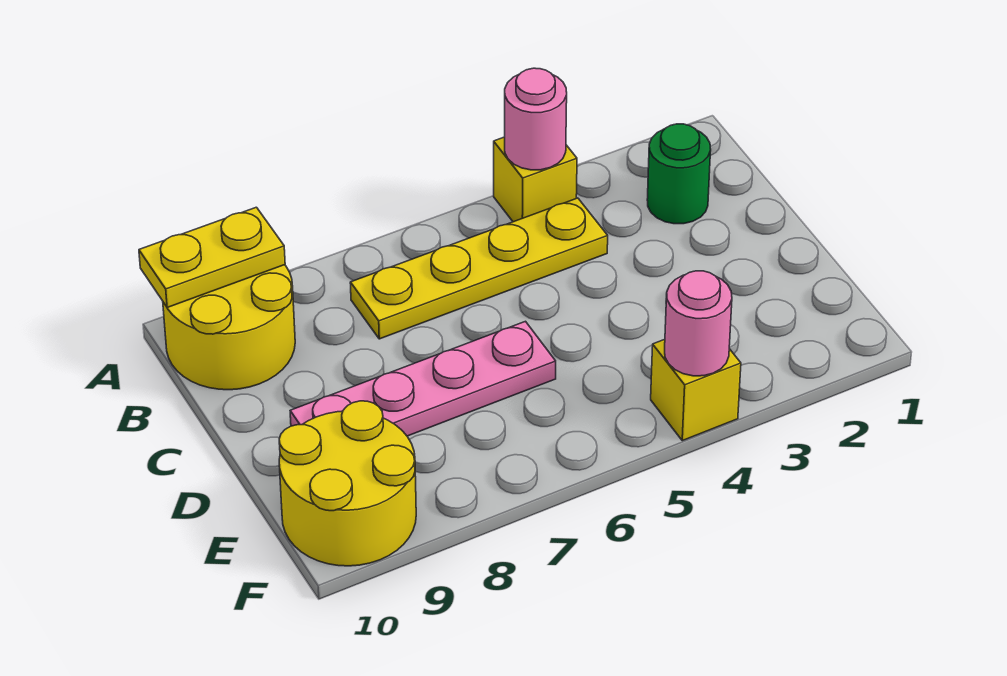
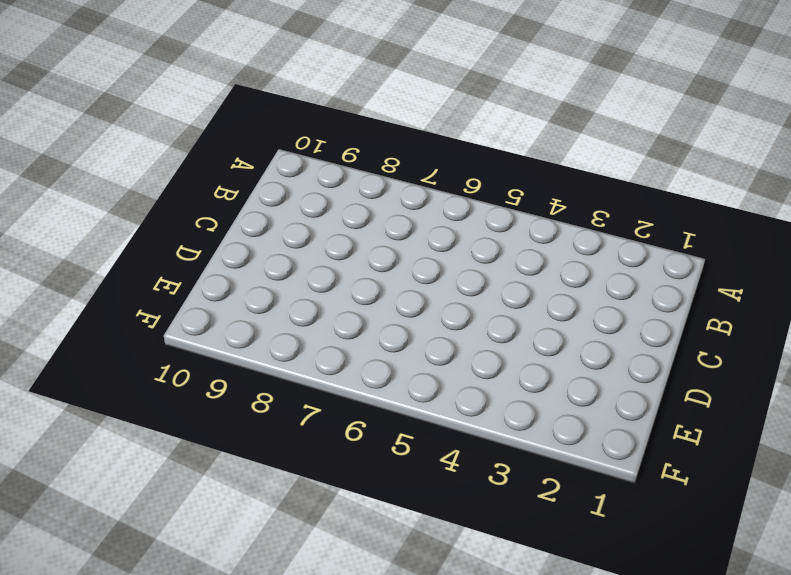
none -> yellow brick A4 level 1
none -> yellow round brick A9:B10 level 1

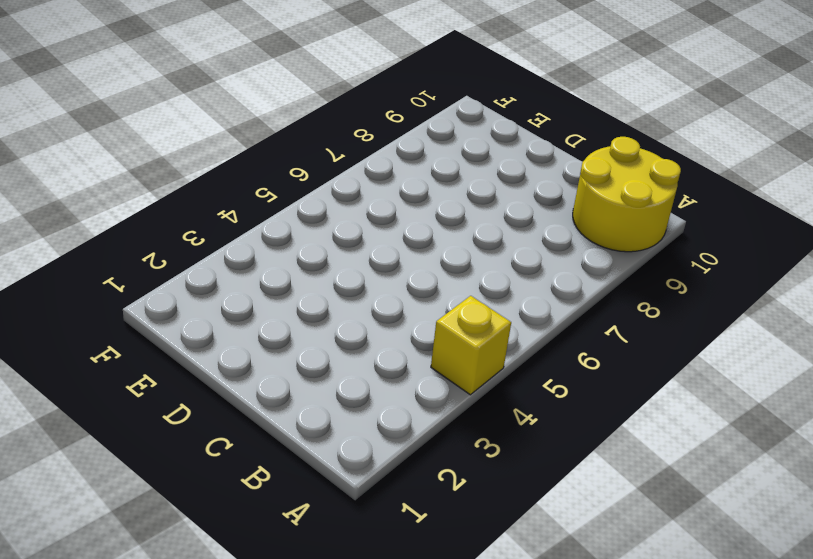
none -> green round brick B2 level 1
none -> yellow plate B4:B7 level 1

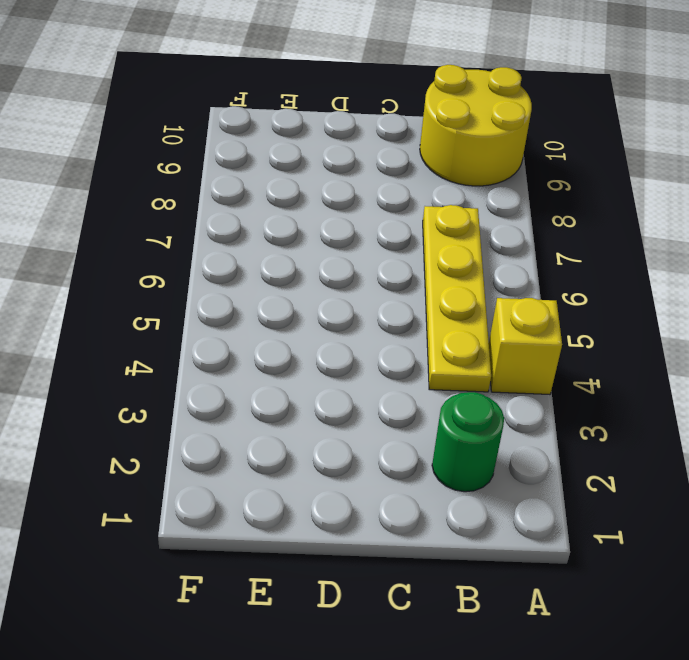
none -> pink plate D6:D9 level 1
none -> yellow round brick E9:F10 level 1

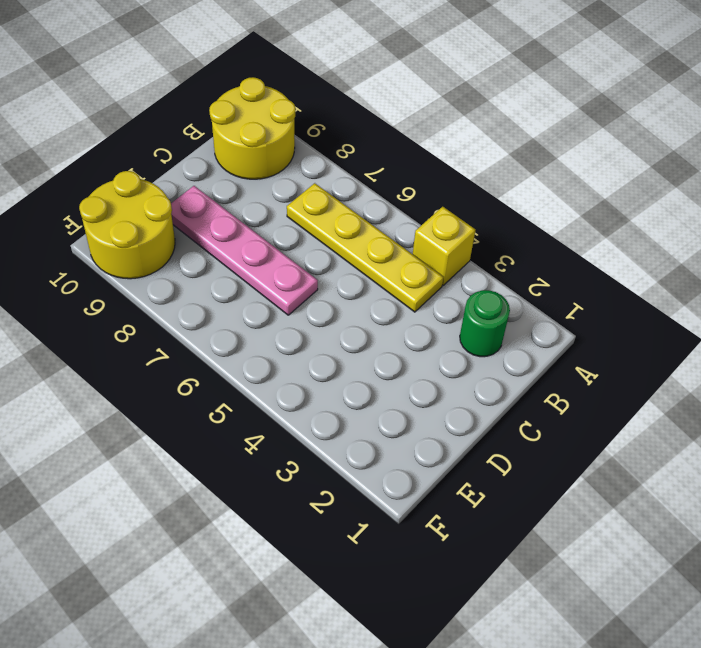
none -> yellow brick F4 level 1
none -> pink round brick A4 level 2

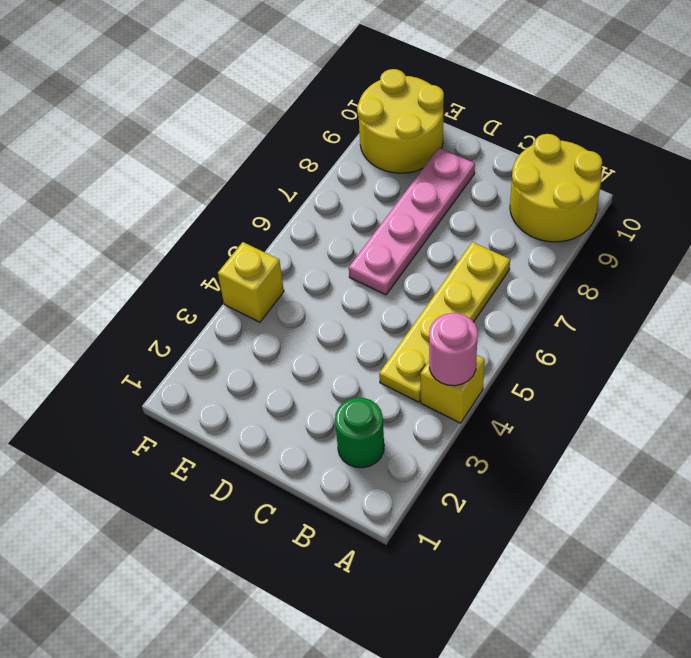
none -> yellow plate A9:A10 level 2
none -> pink round brick F4 level 2

